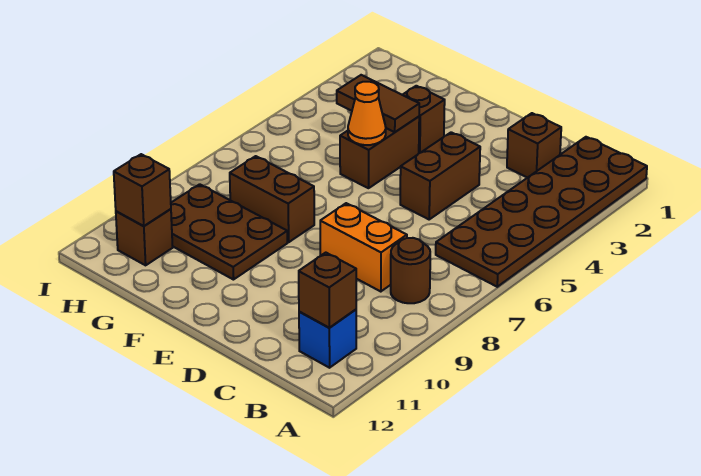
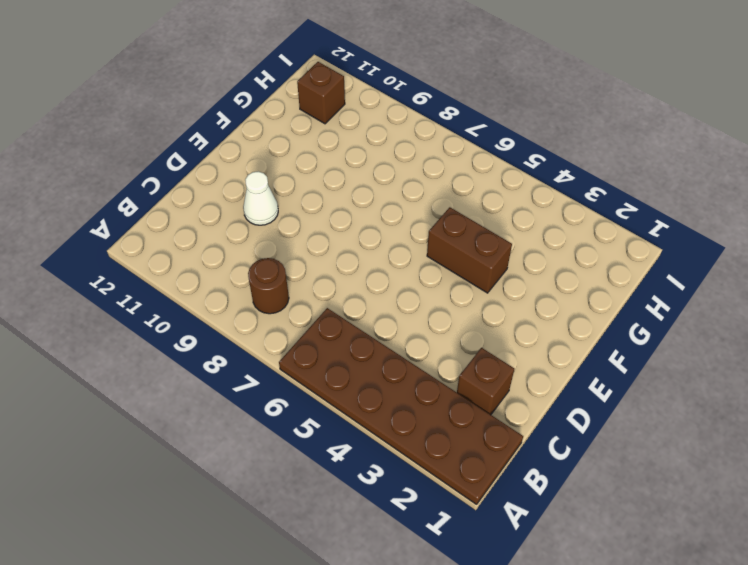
white cone D10 level 1 -> none
none -> blue brick B11 level 1
none -> orange brick C8:D8 level 1
none -> brown brick D4:D5 level 1

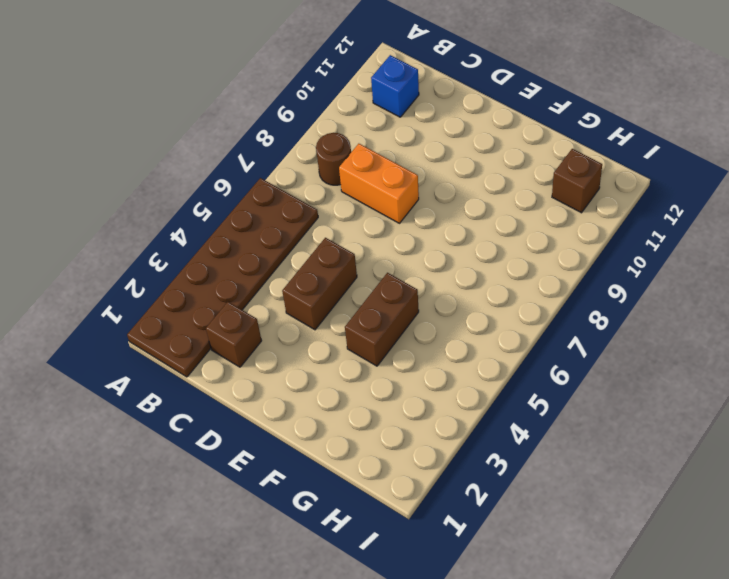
none -> brown brick F3 level 1
none -> brown brick F8:G8 level 1
none -> brown plate F9:H10 level 1

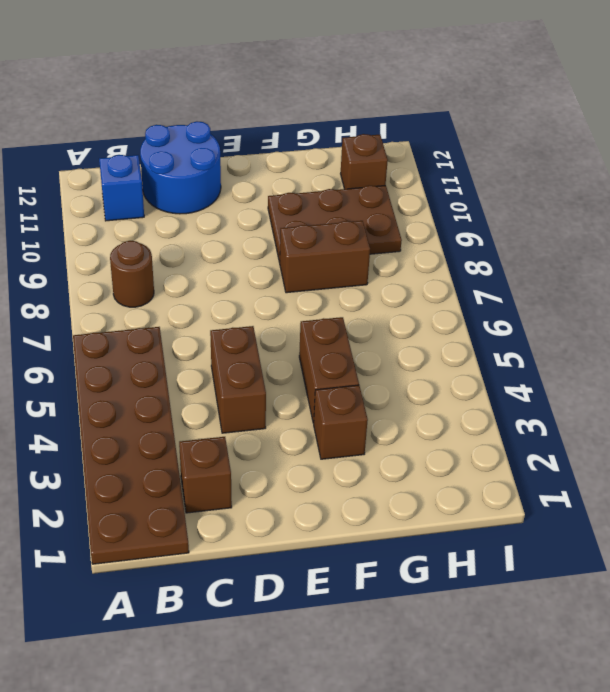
blue round brick C11:D12 level 1 -> none
none -> orange brick C8:D8 level 1
none -> brown brick B11 level 2
none -> brown tile F4:G4 level 2

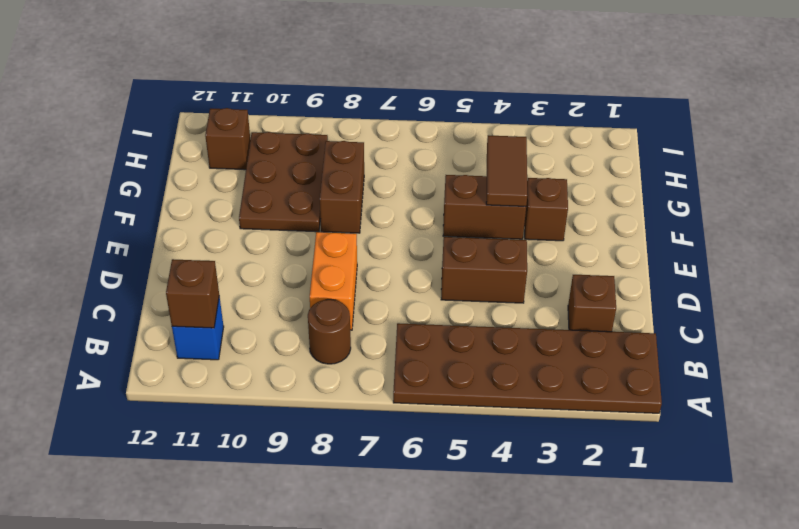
none -> orange cone F5 level 2
none -> brown brick H11 level 2

